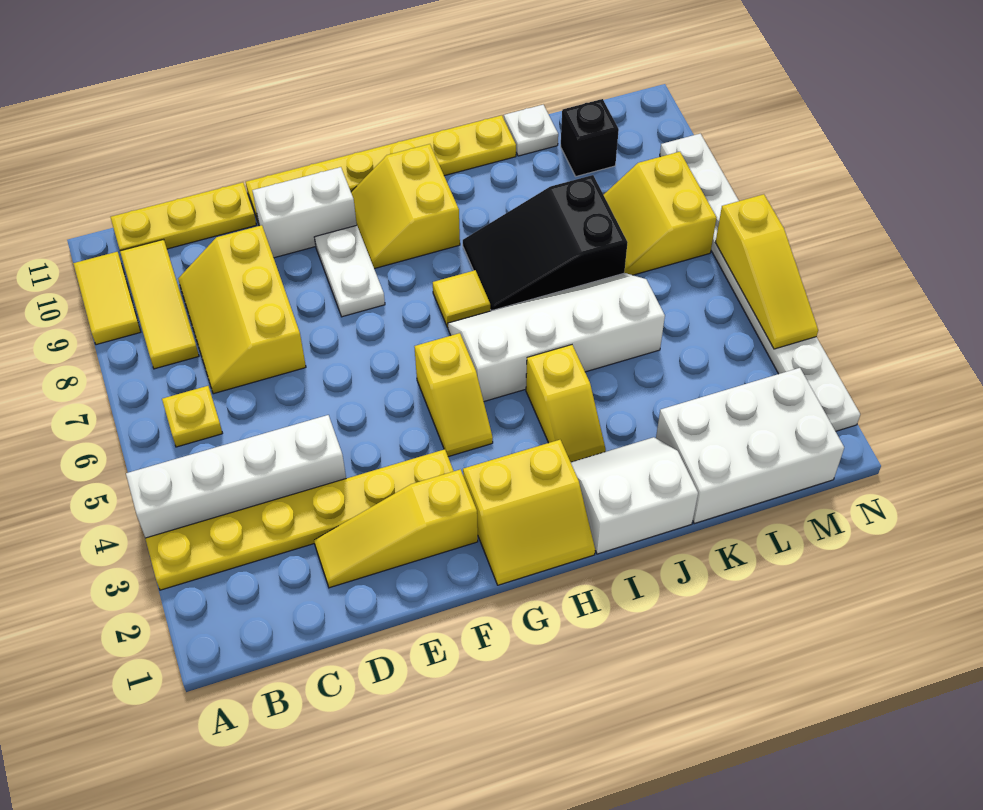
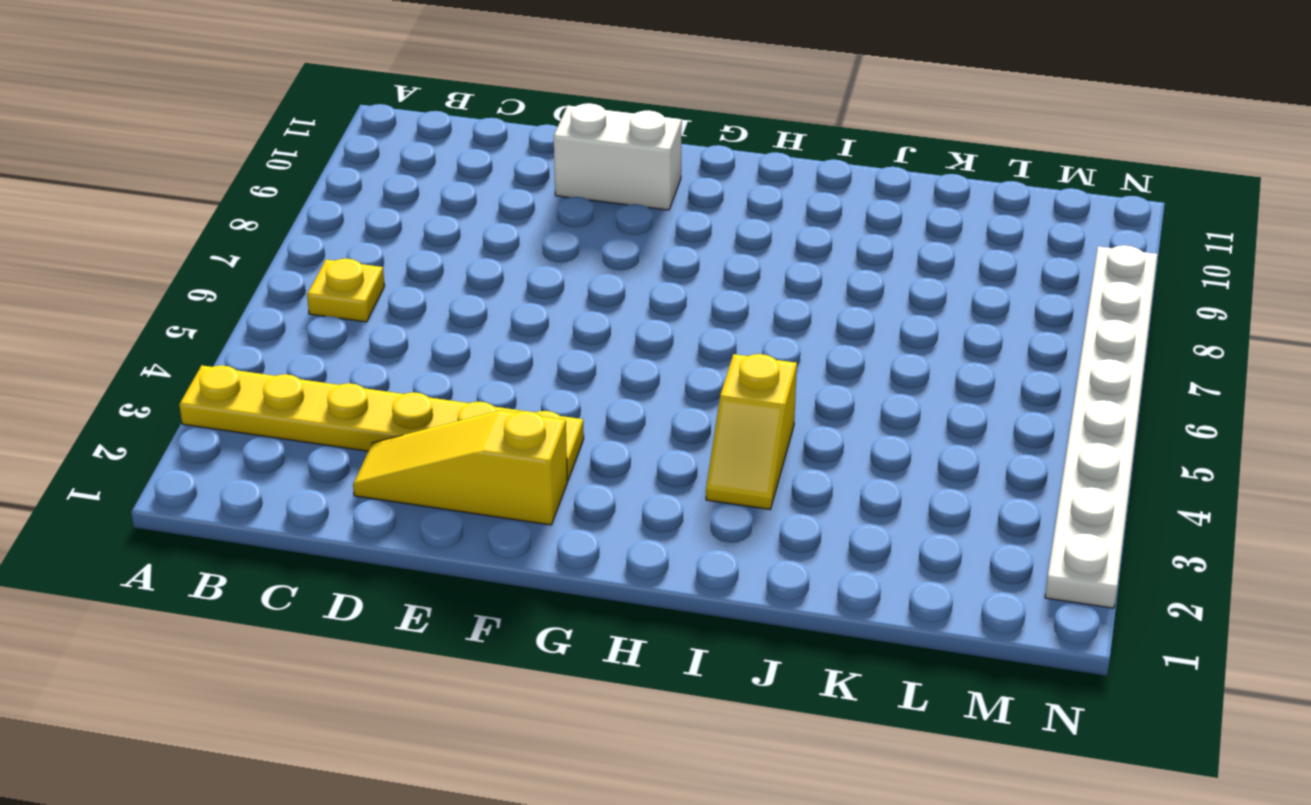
none -> white brick A4:D4 level 1
none -> yellow tile A9:A10 level 1
none -> yellow tile B8:B10 level 1

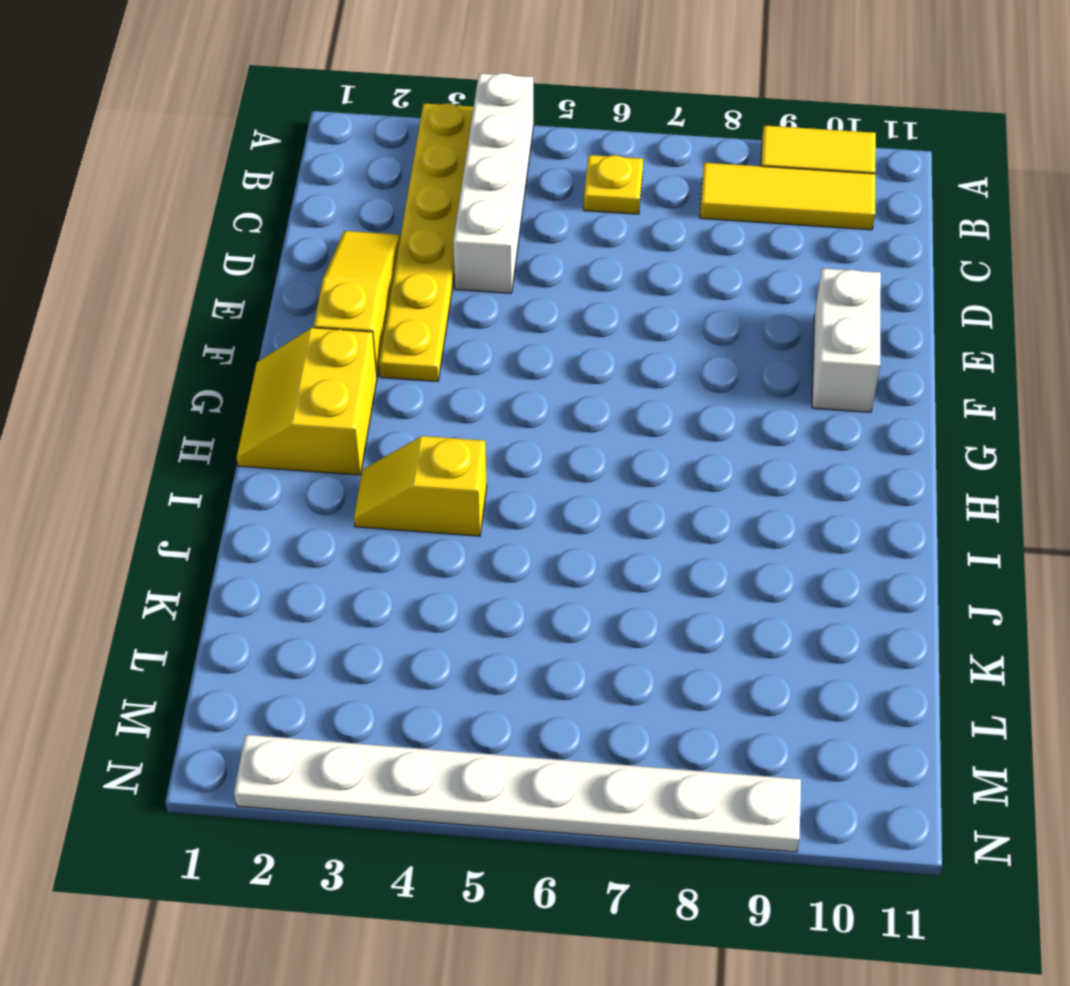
none -> yellow plate B11:D11 level 1
none -> yellow slope C7:D9 level 1 top D
none -> yellow plate E11:J11 level 1

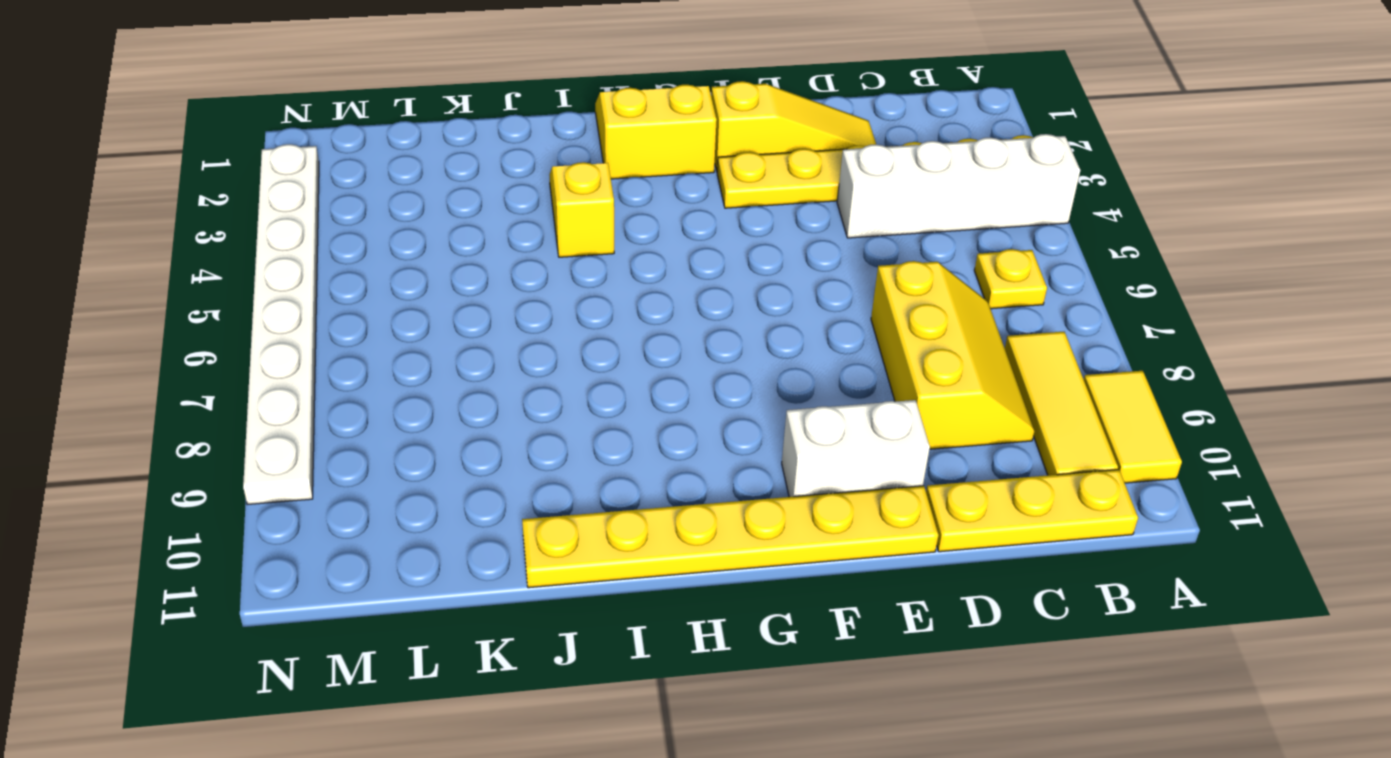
none -> white plate F8:F9 level 1
none -> yellow slope G4:G5 level 1 top 5
none -> yellow slope G9:H10 level 1 top H

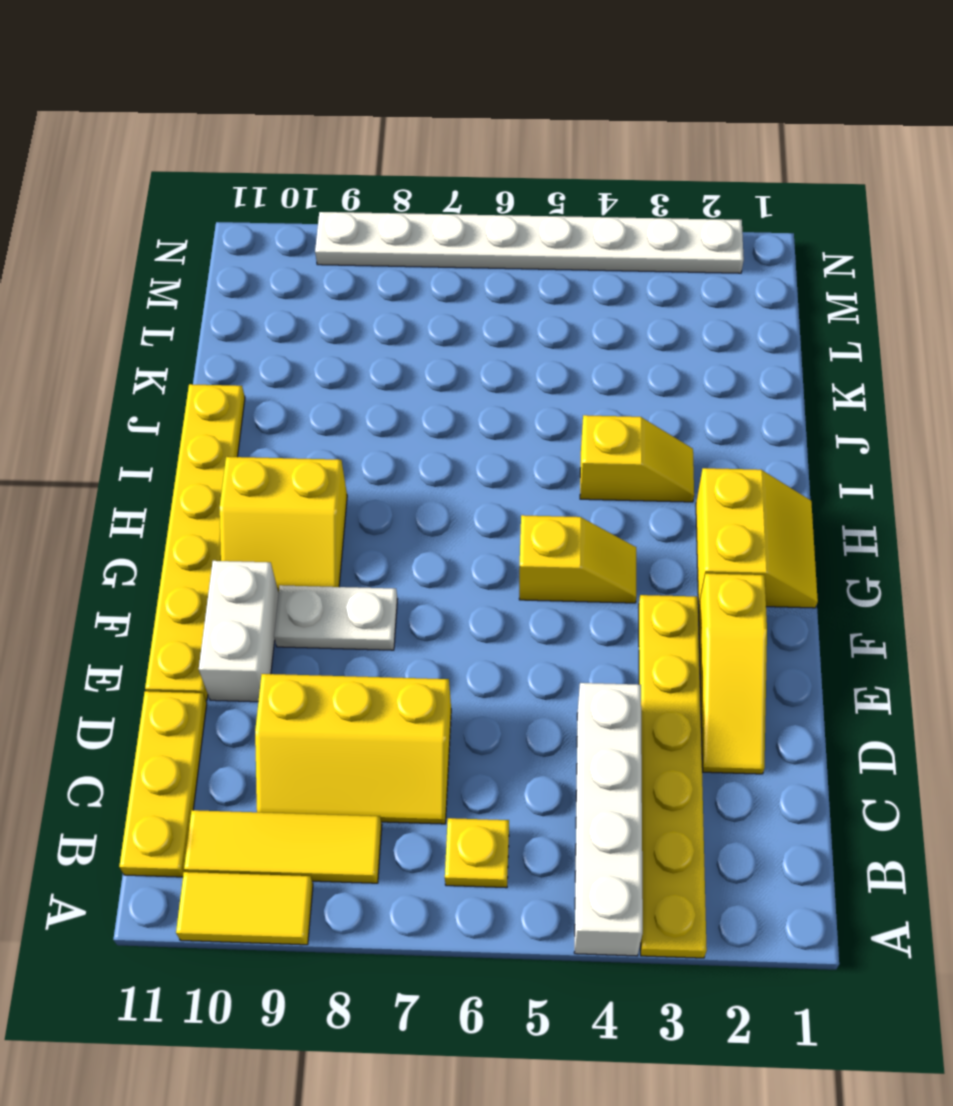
none -> white slope H5:K6 level 1 top 5
none -> yellow tile H7 level 1
none -> white slope I1:J2 level 1 top 1

